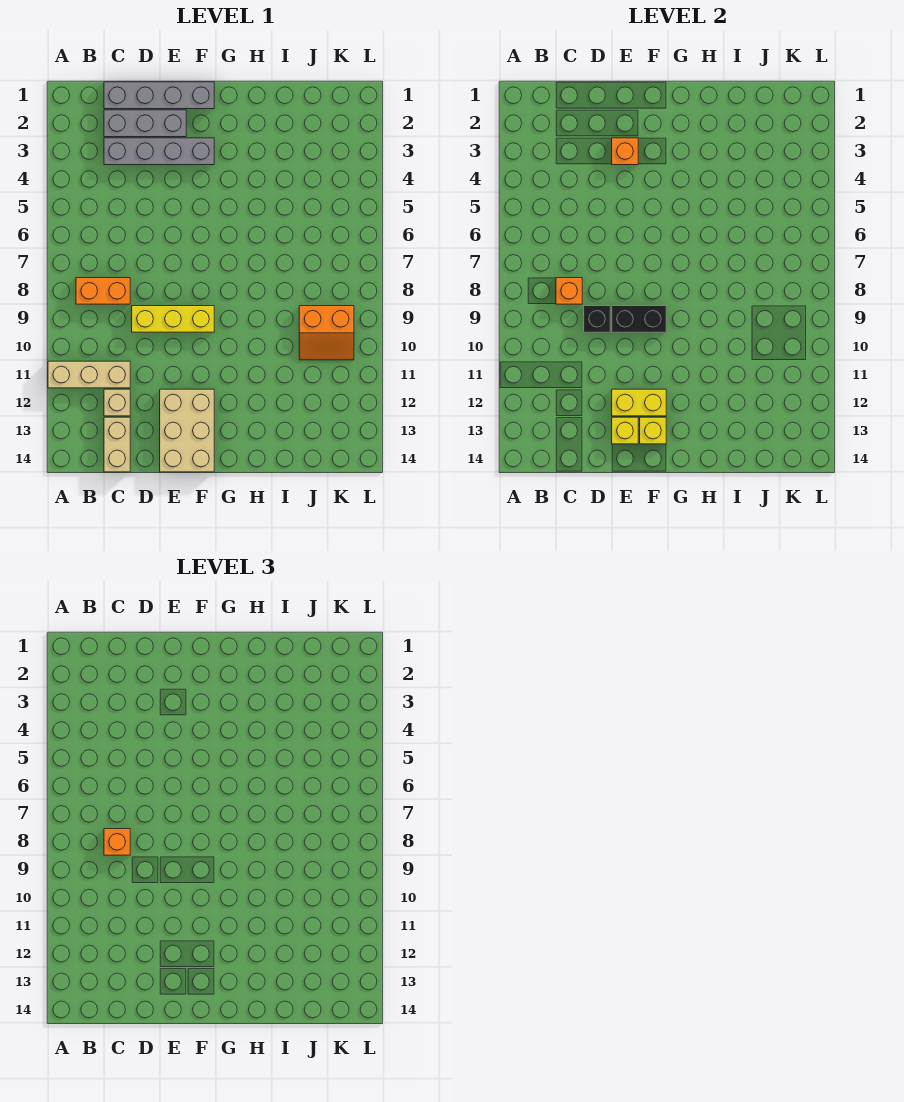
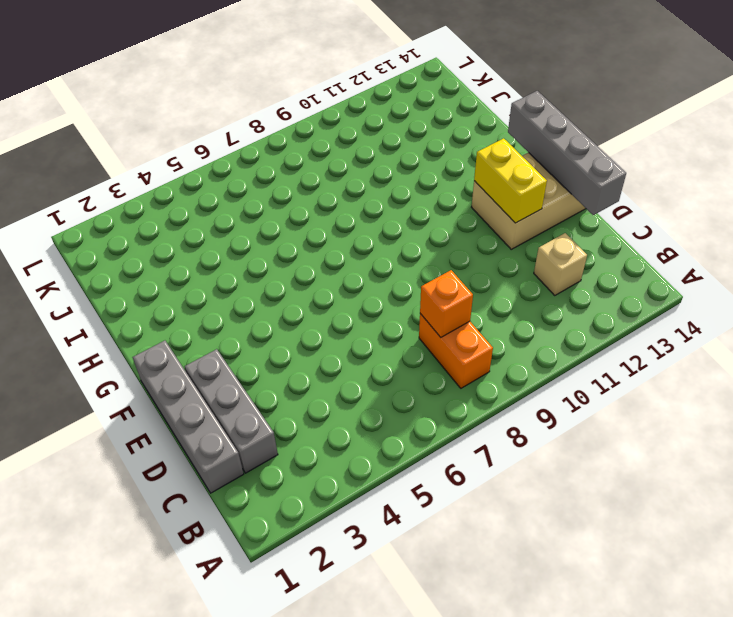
grey brick D14:G14 level 2 -> grey brick C3:F3 level 1
none -> tan brick A11:C11 level 1
none -> tan brick C13:C14 level 1
none -> yellow brick D9:F9 level 1

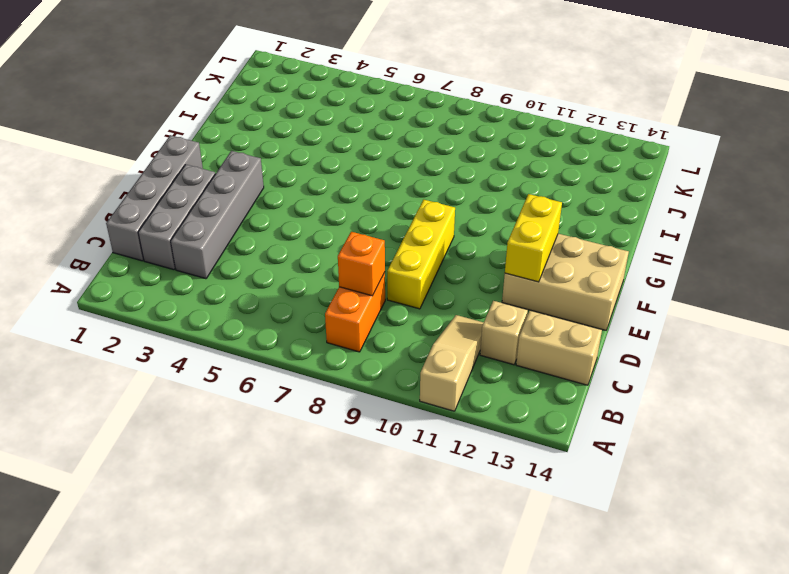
tan slope A11:C11 level 1 top A -> tan brick A11:C11 level 1
none -> orange slope J9:K10 level 1 top 9
none -> black brick D9 level 2
none -> orange brick E3 level 2

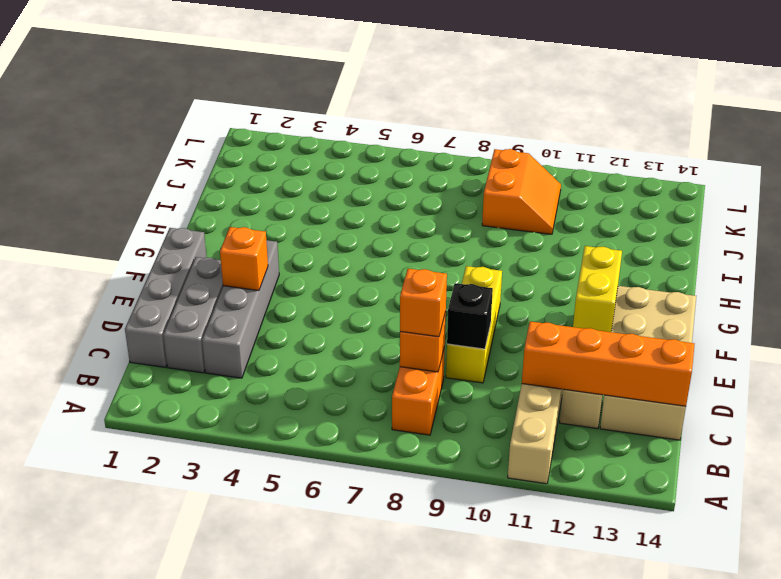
orange brick C11:C14 level 2 -> none
none -> black brick E9:F9 level 2
none -> yellow brick E13 level 2
none -> yellow brick F13 level 2

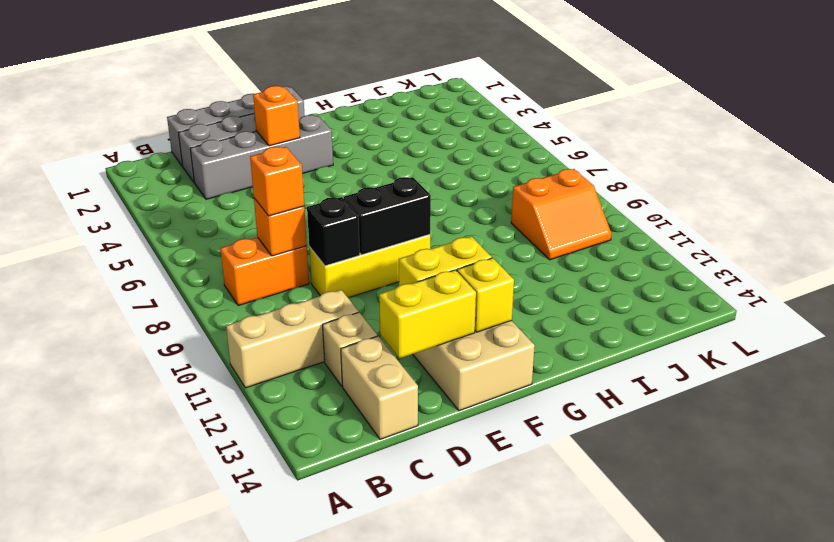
yellow brick D13:E13 level 2 -> yellow brick E13 level 2

